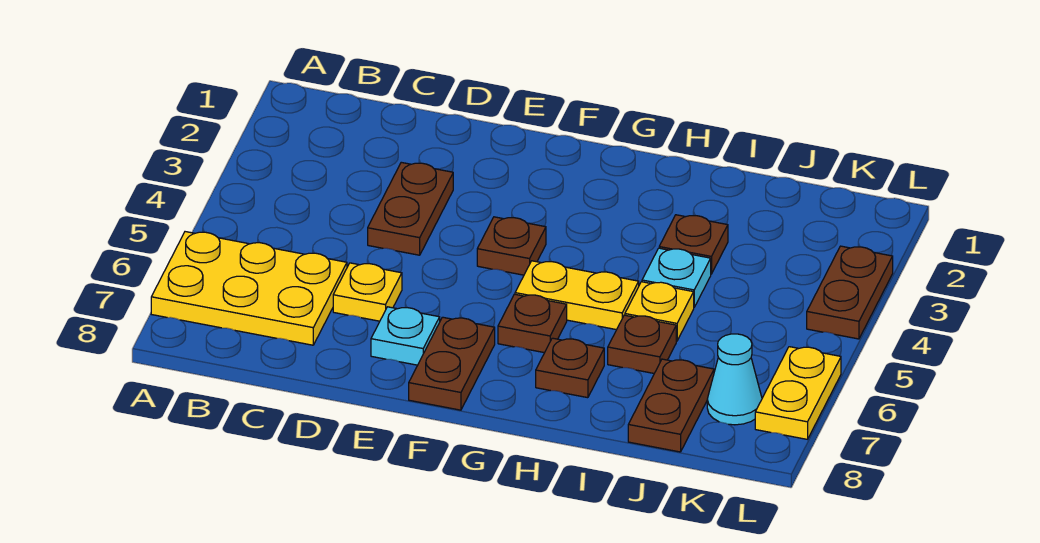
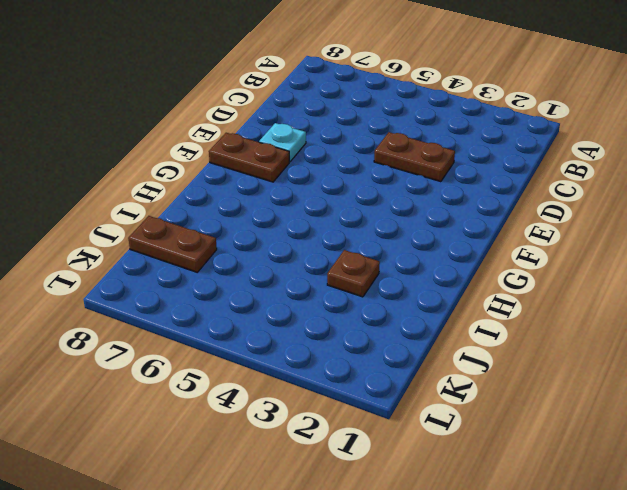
none -> yellow plate A6:C7 level 1
none -> yellow plate D6 level 1
none -> brown plate F4 level 1

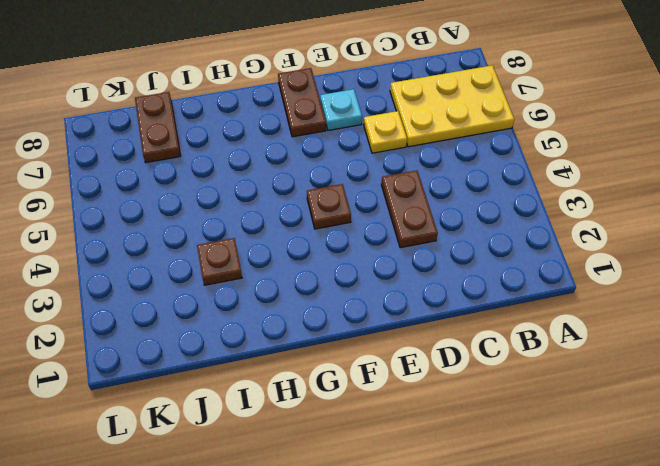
none -> yellow plate G5:H5 level 1
none -> brown plate G6 level 1
none -> brown plate H7 level 1

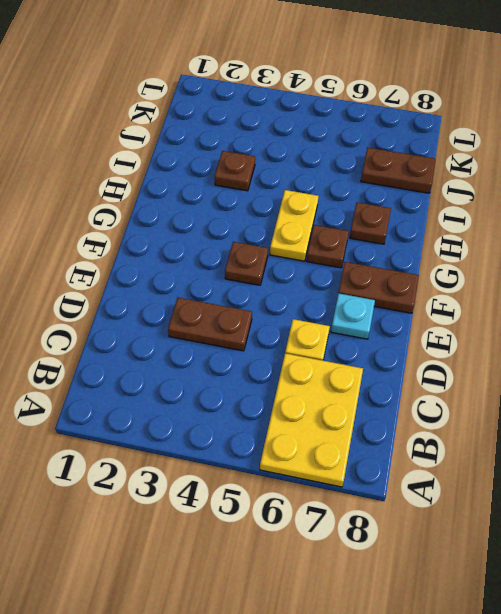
none -> cyan plate I4 level 1
none -> yellow plate I5 level 1
none -> brown plate I6 level 1

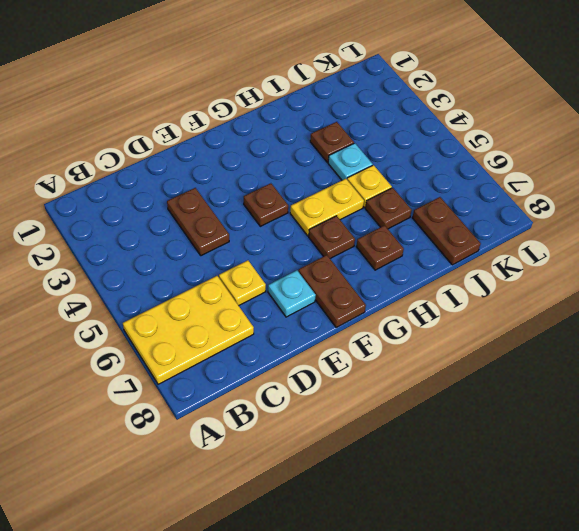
none -> cyan cone K7 level 1
none -> brown plate L3:L4 level 1
none -> yellow plate L6:L7 level 1

